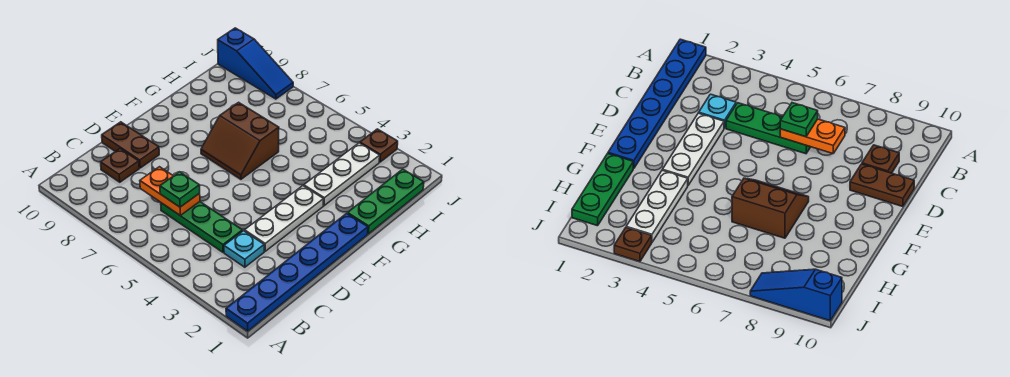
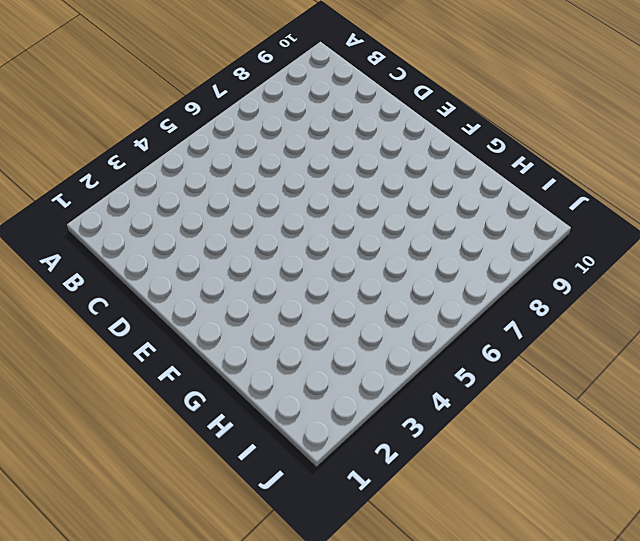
none -> blue plate A1:F1 level 1
none -> cyan plate C3 level 1
none -> green plate C4:C6 level 1

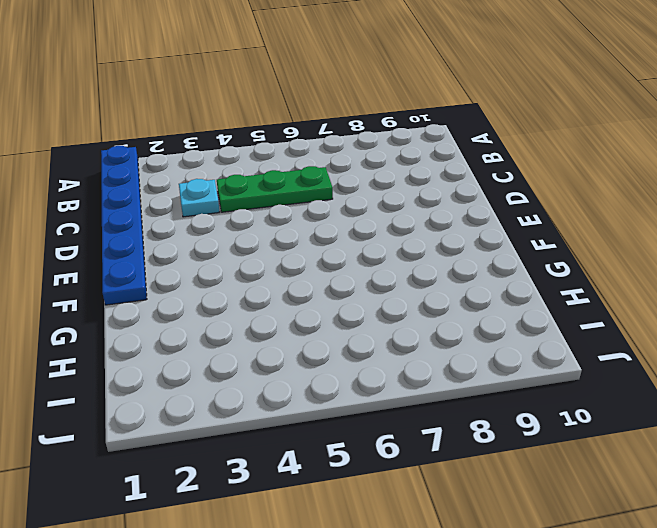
none -> brown plate C9 level 1
none -> white plate D3:F3 level 1
none -> brown plate D9:D10 level 1

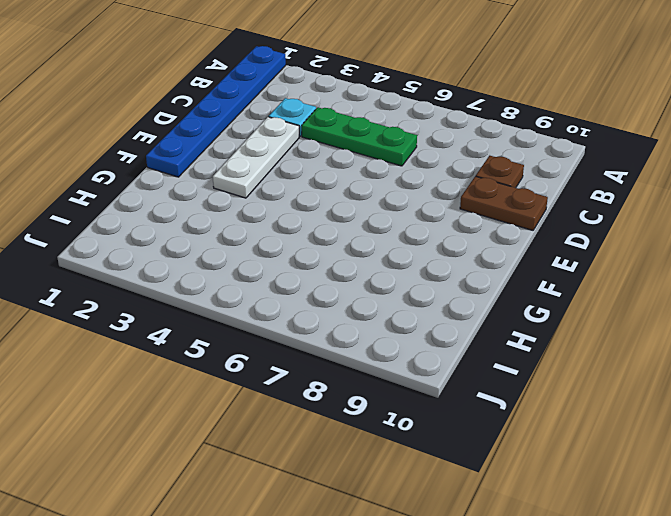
none -> brown slope F6:G7 level 1 top G
none -> green plate G1:I1 level 1
none -> white plate G3:I3 level 1

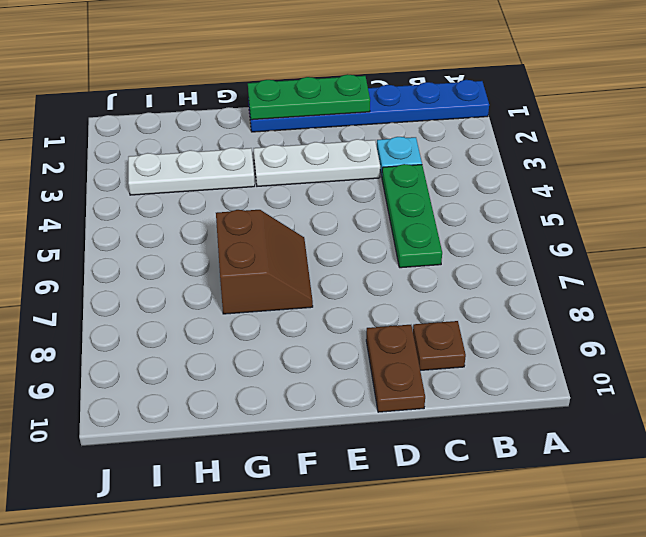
green plate D1:F1 level 2 -> green plate G1:I1 level 1
none -> brown plate J3 level 1
none -> blue slope J8:J10 level 1 top 10
none -> orange plate C6:C7 level 2

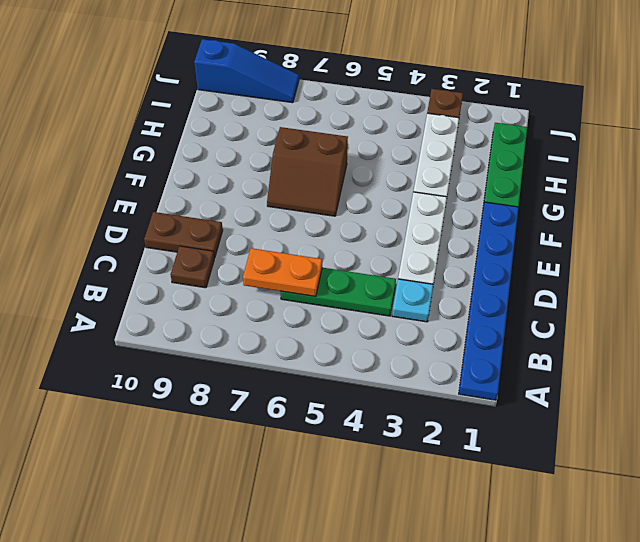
none -> green plate C6 level 3

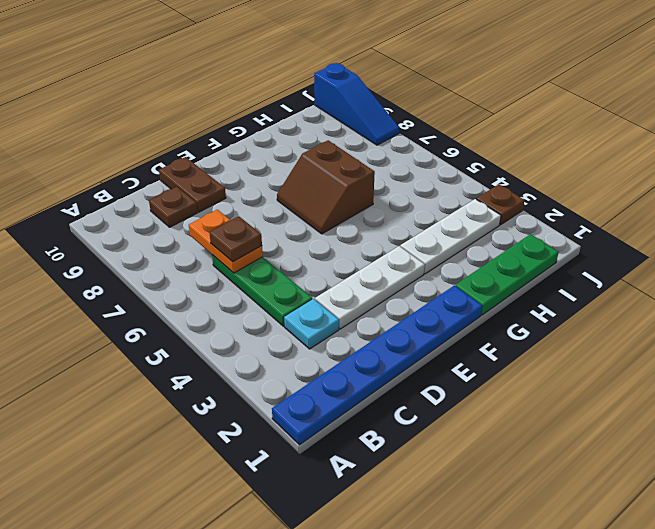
brown plate C6 level 3 -> green plate C6 level 3

